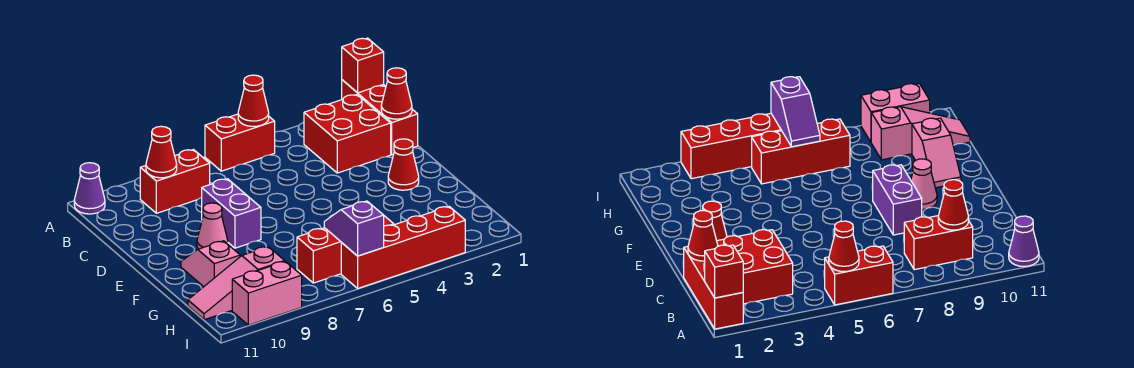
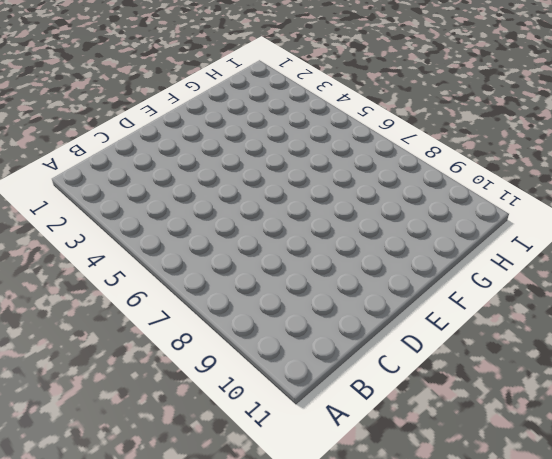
none -> red brick A1:C1 level 1
none -> red brick A5:A6 level 1
none -> purple cone A11 level 1

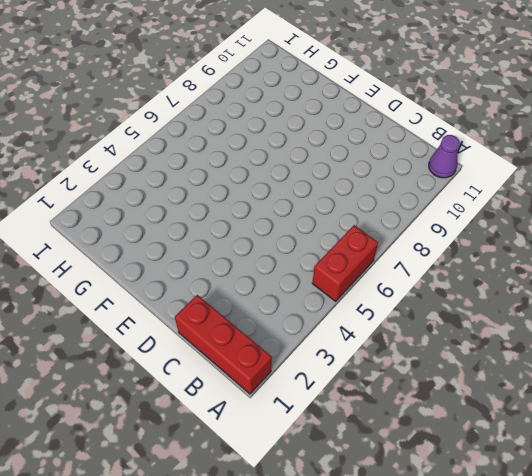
none -> red brick B2:C3 level 1
none -> red brick B8:B9 level 1
none -> purple brick D8:E8 level 1

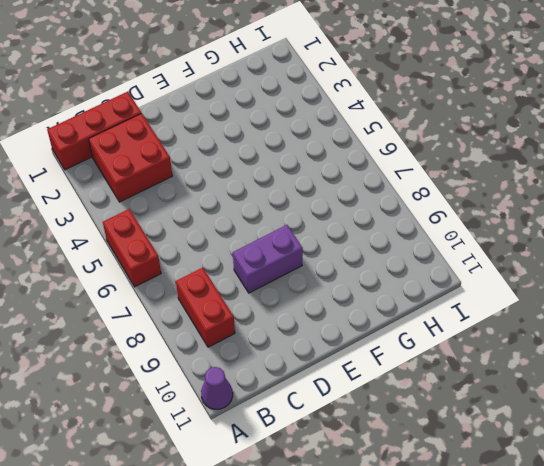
none -> red cone E2 level 1
none -> pink cone E9 level 1
none -> pink slope F10:G10 level 1 top G

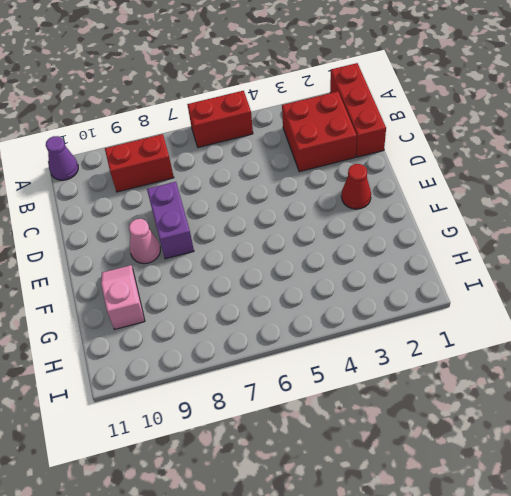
none -> red brick H5:H7 level 1
none -> pink slope H9:H11 level 1 top 9
none -> red brick I3:I6 level 1

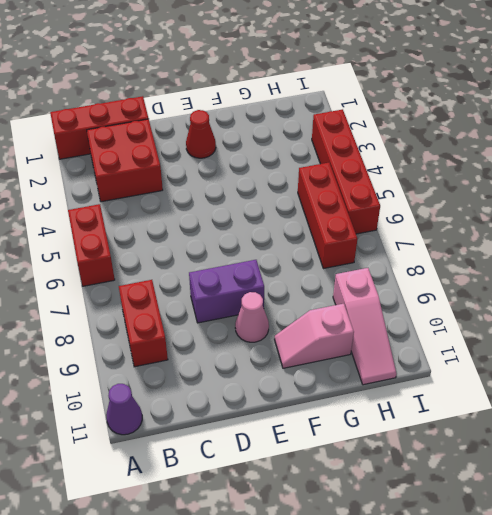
none -> pink brick I9:I10 level 1
none -> red brick A1 level 2
none -> red cone A5 level 2

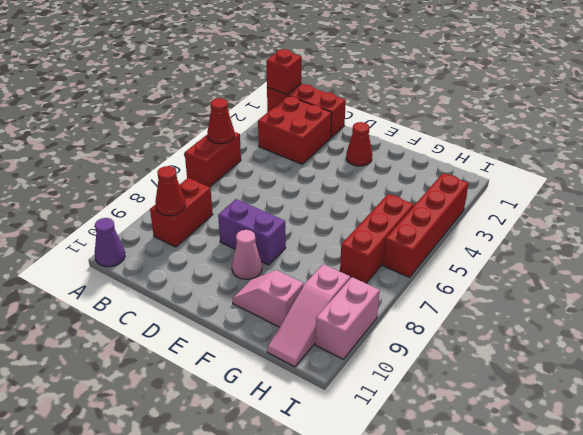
none -> red cone C1 level 2
none -> purple slope H6:I6 level 2 top I

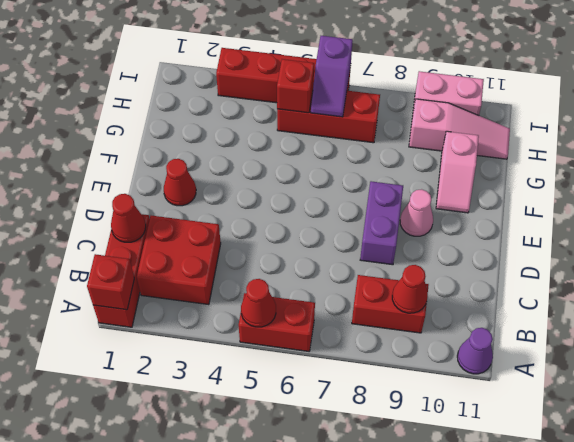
red brick H5 level 2 -> none

